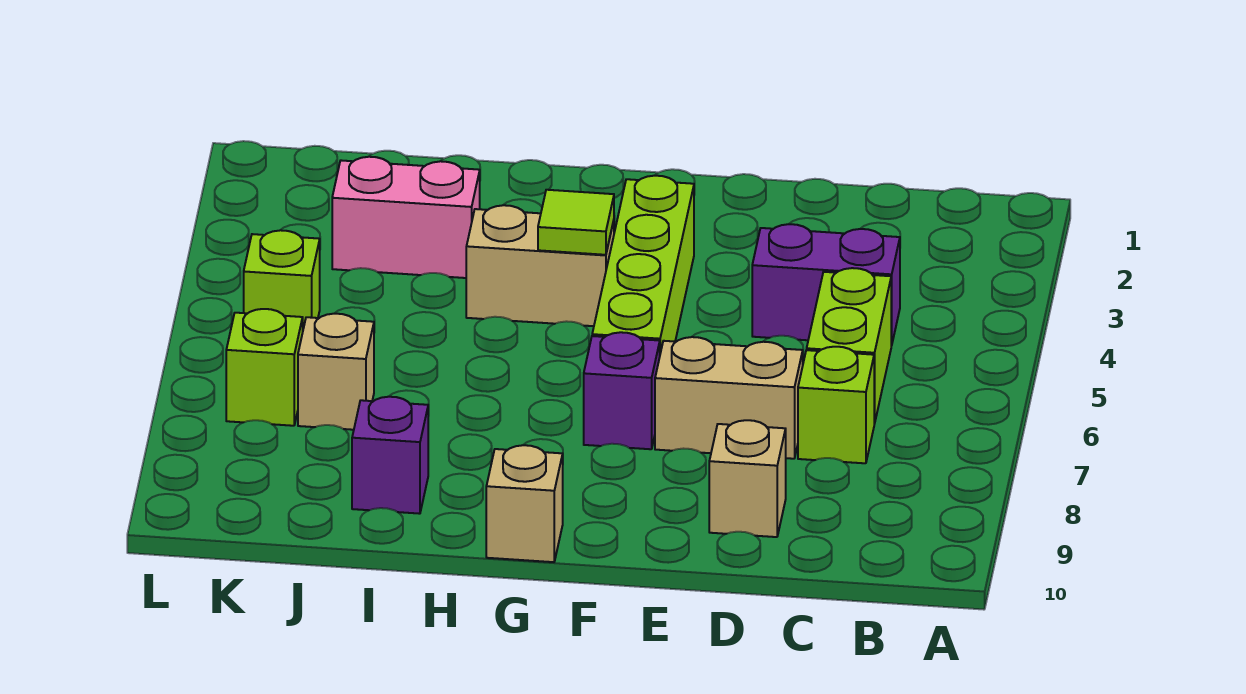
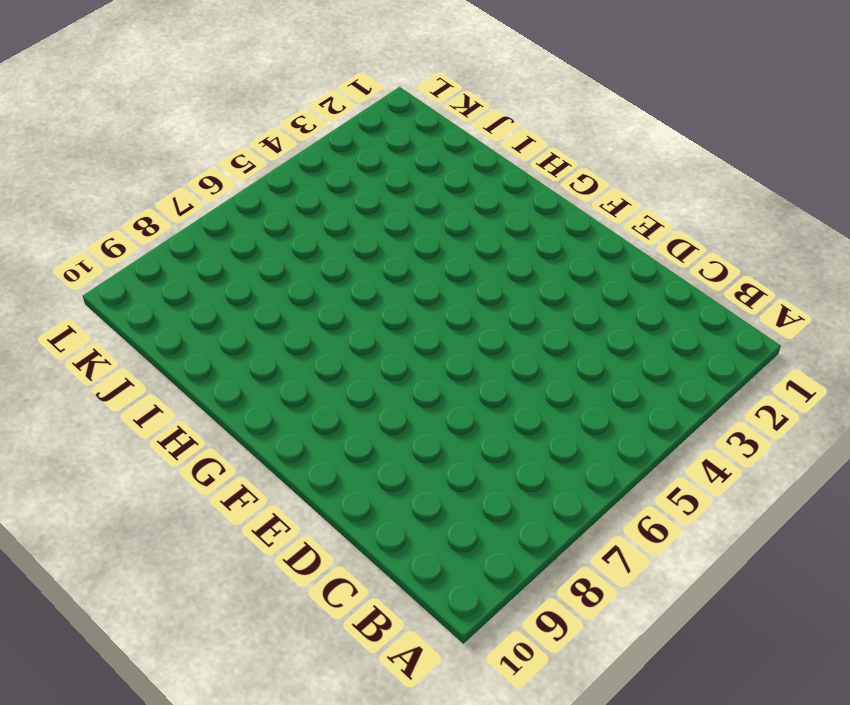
none -> purple brick C4:D4 level 1
none -> lime brick C5:C6 level 1
none -> lime brick C7 level 1

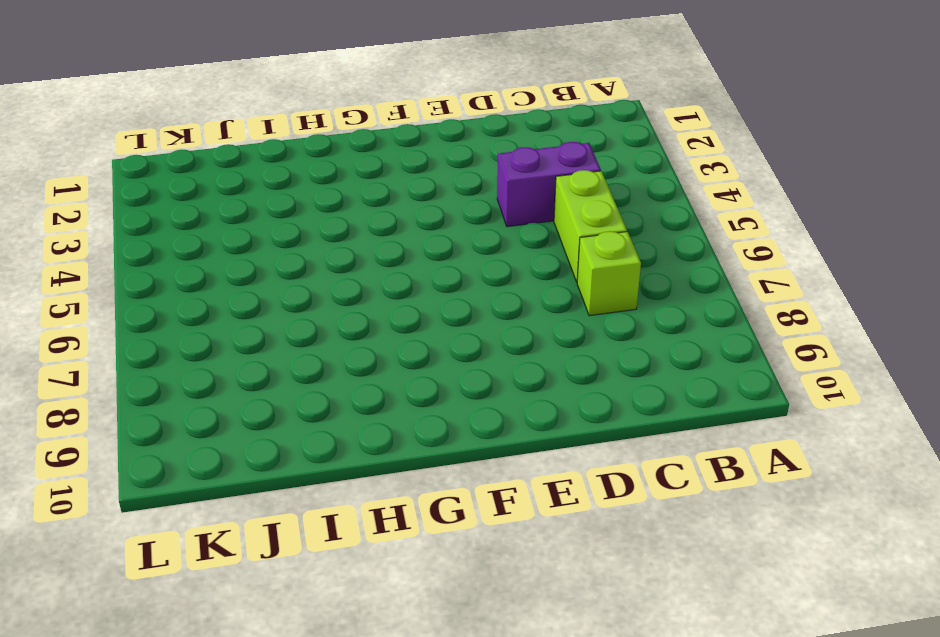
none -> tan brick D7:E7 level 1
none -> tan brick D9 level 1
none -> lime brick F3:F6 level 1

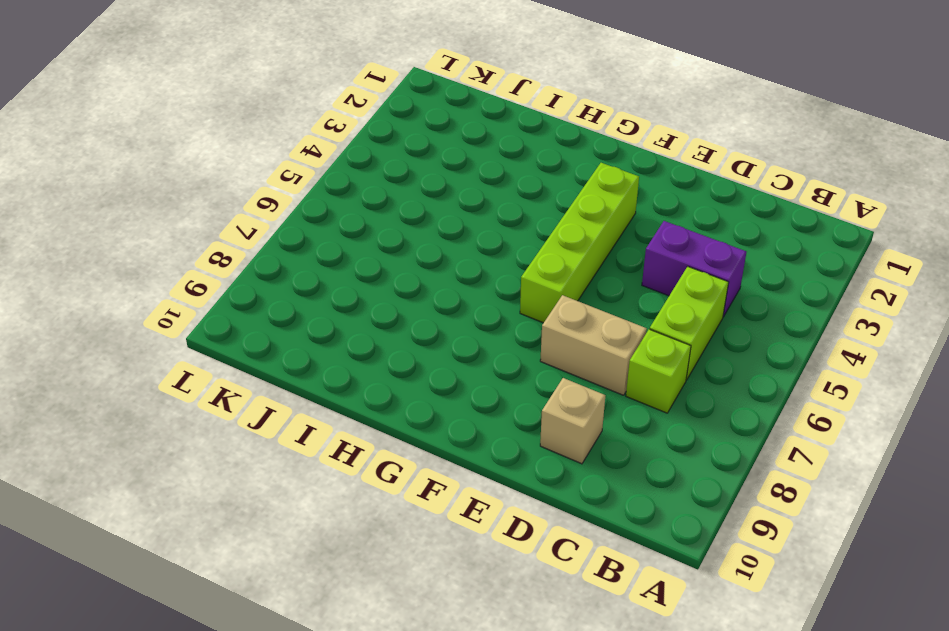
none -> purple brick F7 level 1
none -> tan brick G4:H4 level 1
none -> tan brick G10 level 1

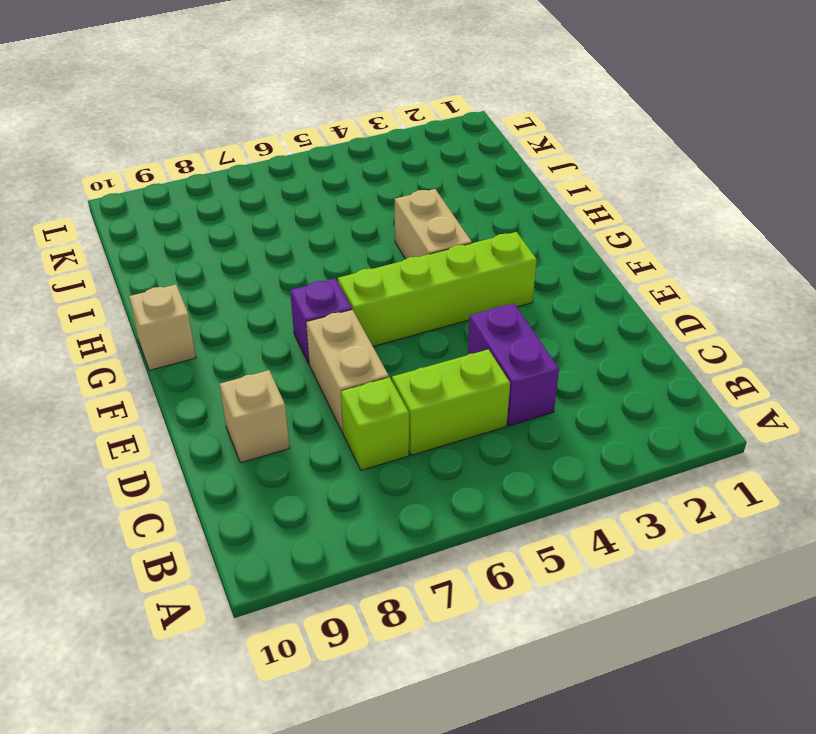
none -> pink brick I3:J3 level 1
none -> purple brick I9 level 1
none -> tan brick J7 level 1

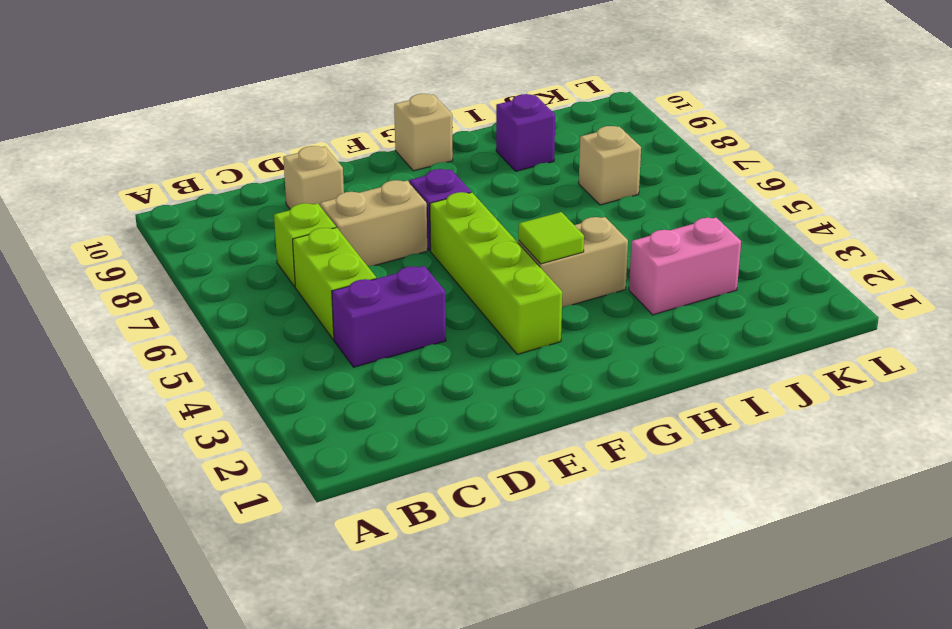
none -> lime brick K5 level 1
none -> lime brick K7 level 1

